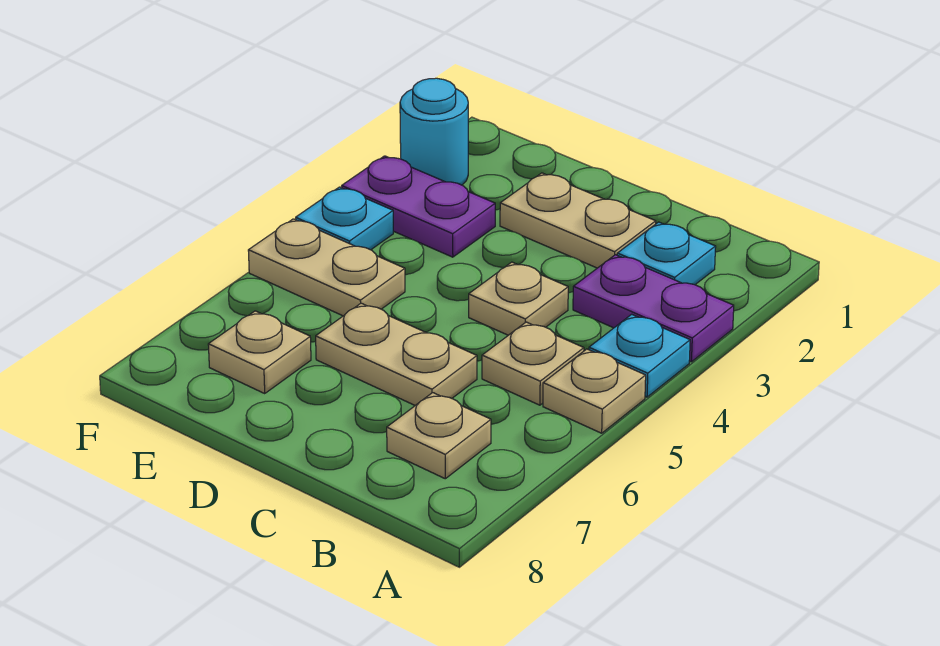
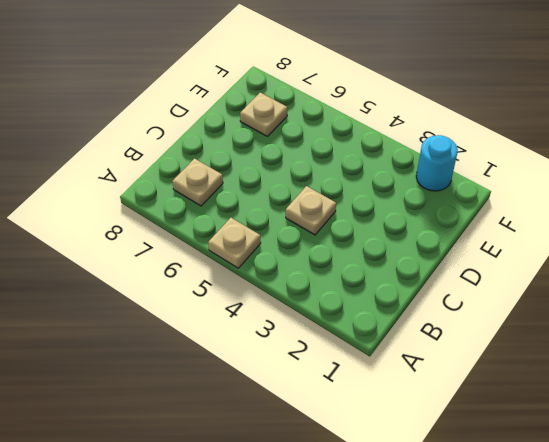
none -> purple plate A3:B3 level 1
none -> cyan plate A4 level 1
none -> cyan plate B2 level 1

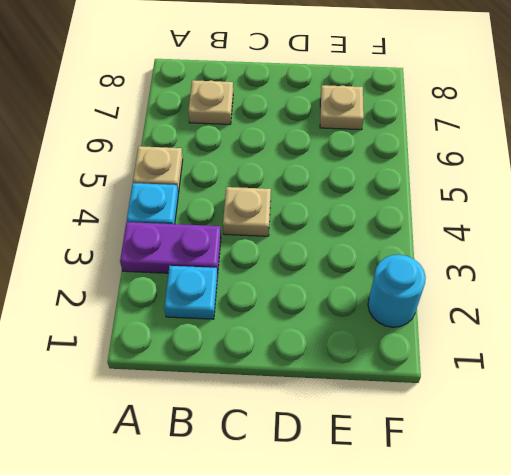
none -> tan plate B5 level 1
none -> tan plate C2:D2 level 1
none -> tan plate C6:D6 level 1

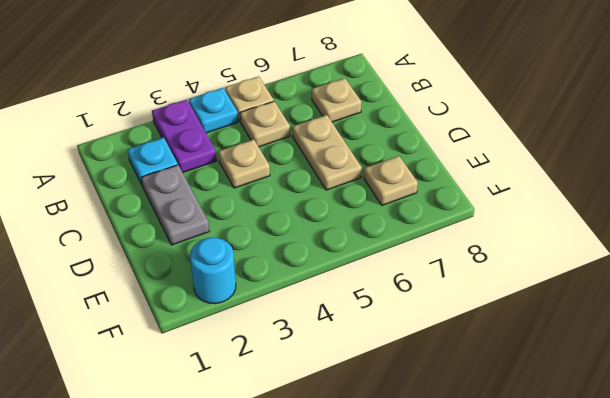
grey plate C2:D2 level 1 -> tan plate C2:D2 level 1
none -> purple plate E3:F3 level 1
none -> tan plate E5:F5 level 1
none -> cyan plate F4 level 1

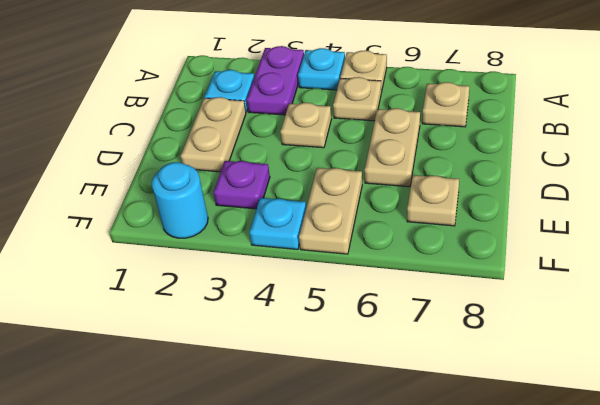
purple plate E3 level 1 -> purple plate E3:F3 level 1

